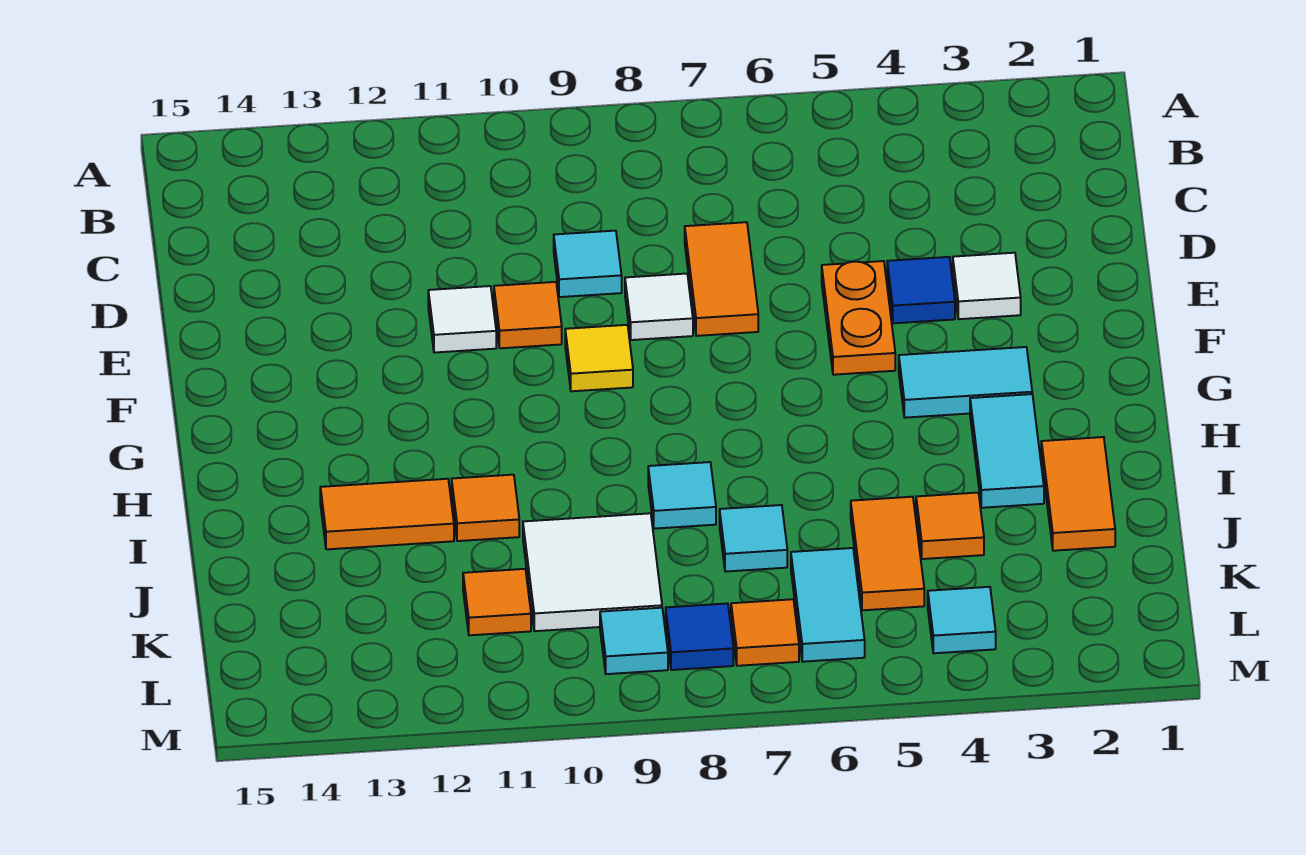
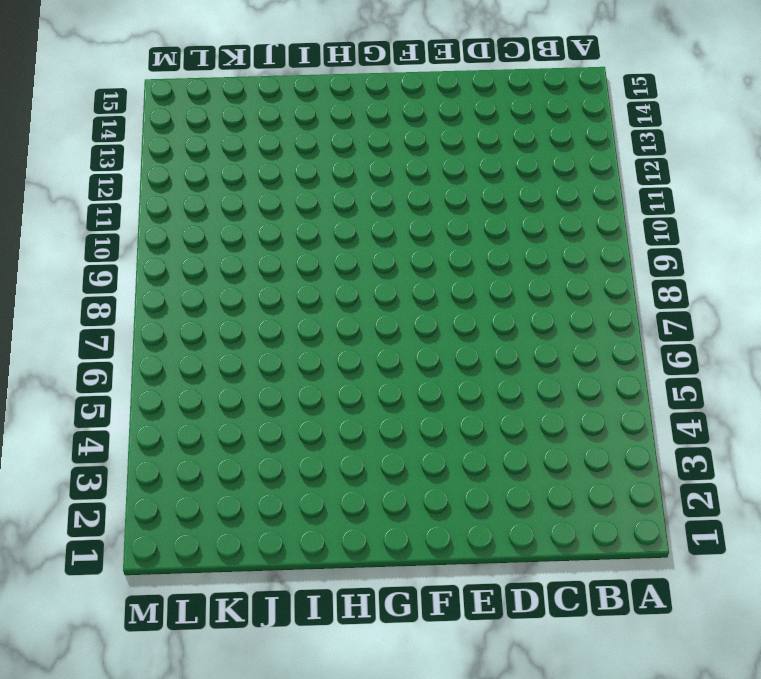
none -> orange tile D7:E7 level 1
none -> cyan tile D9 level 1
none -> white tile E3 level 1

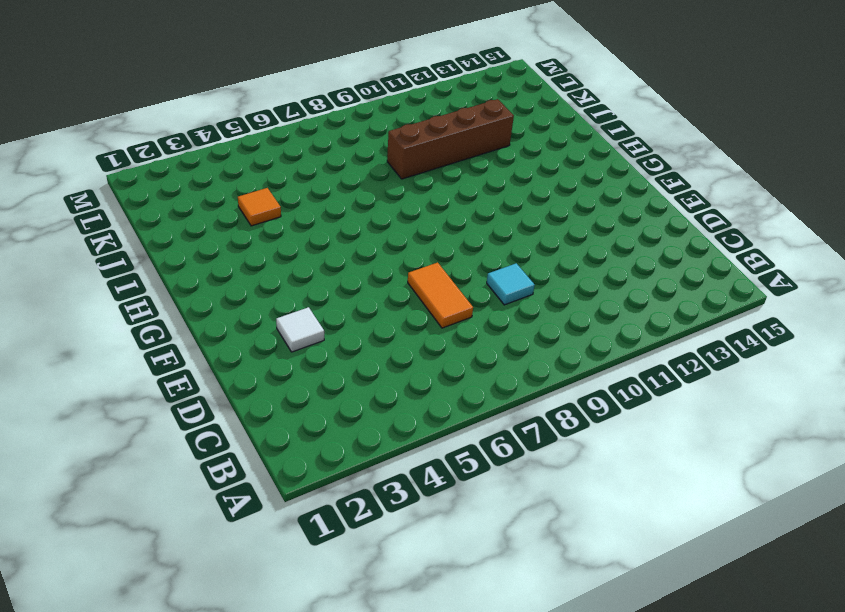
brown brick J9:J12 level 1 -> white tile J9:K10 level 1
none -> blue tile E4 level 1
none -> orange plate E5:F5 level 1
none -> white tile E8 level 1

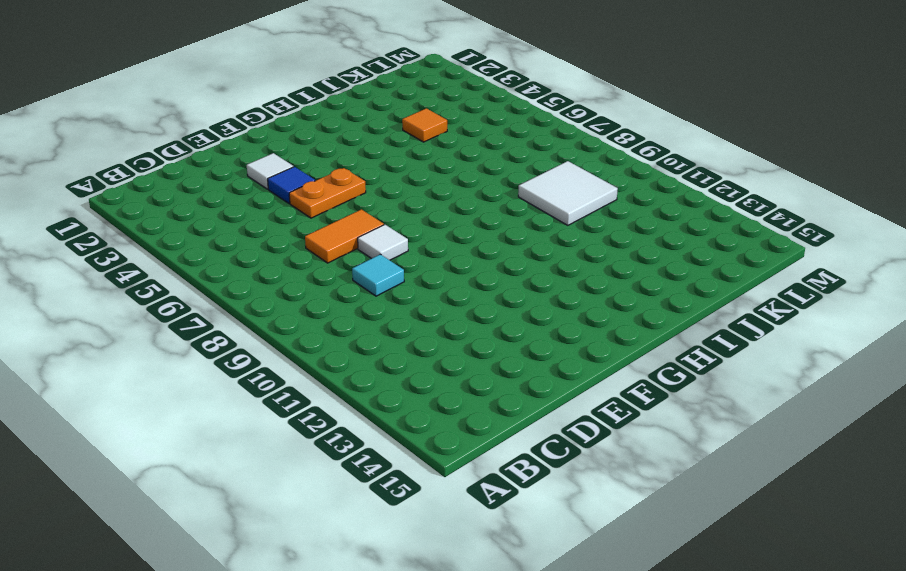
none -> orange tile E10 level 1
none -> white tile E11 level 1
none -> yellow tile F9 level 1

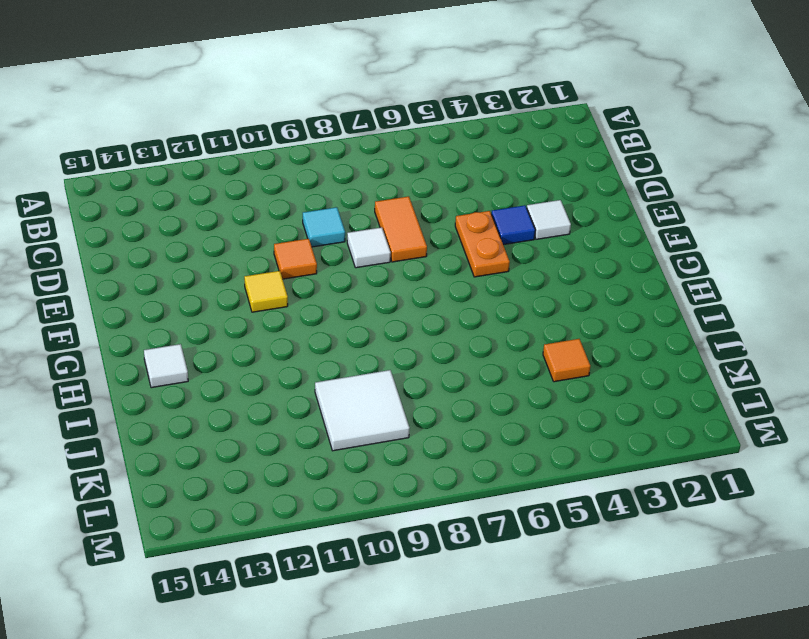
yellow tile F11 level 1 -> yellow tile F9 level 1
white tile H14 level 1 -> white tile E11 level 1
none -> cyan tile G3:G4 level 1
none -> cyan tile H3:I3 level 1
none -> orange tile I2:J2 level 1

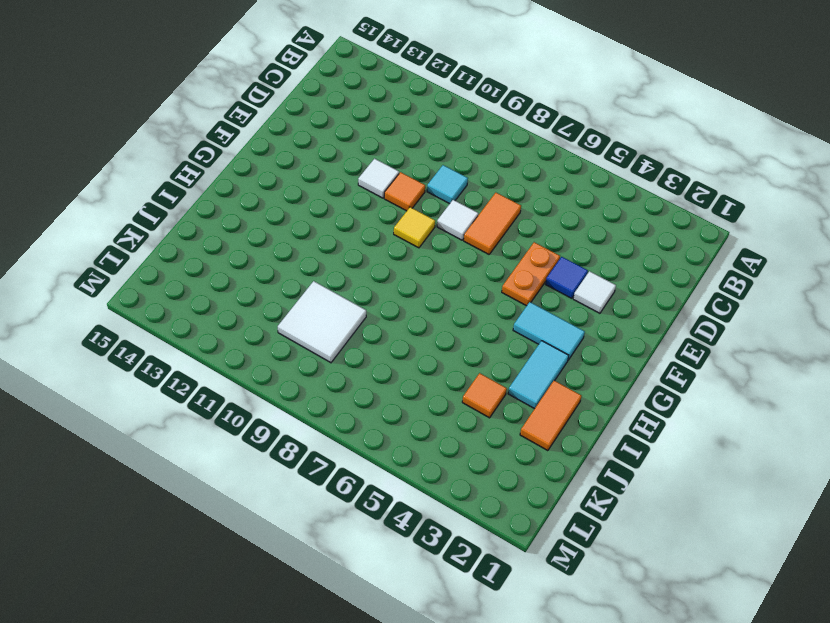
none -> cyan tile I8 level 1
none -> orange tile I11 level 1
none -> orange tile I12:I13 level 1

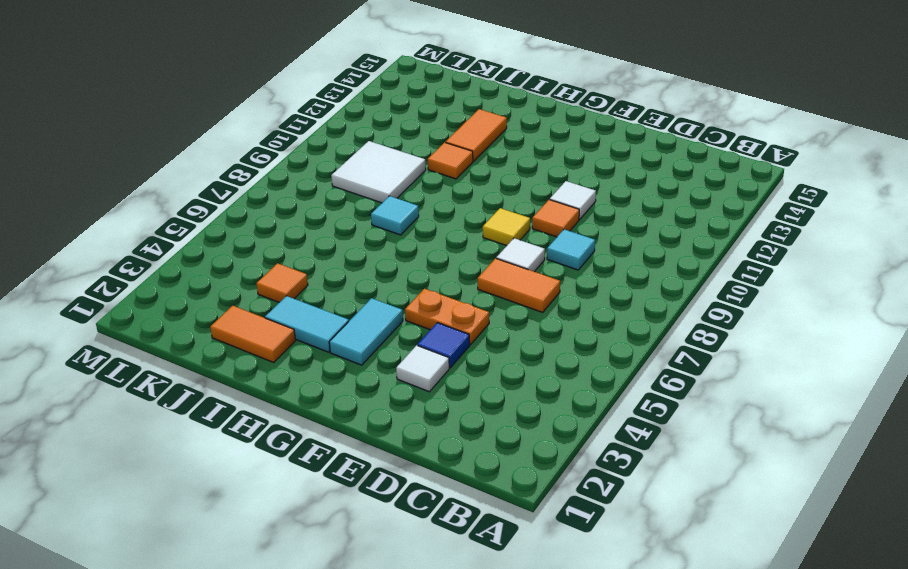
none -> orange tile J5:K5 level 1
none -> cyan tile J7 level 1
none -> cyan tile K6:L6 level 1

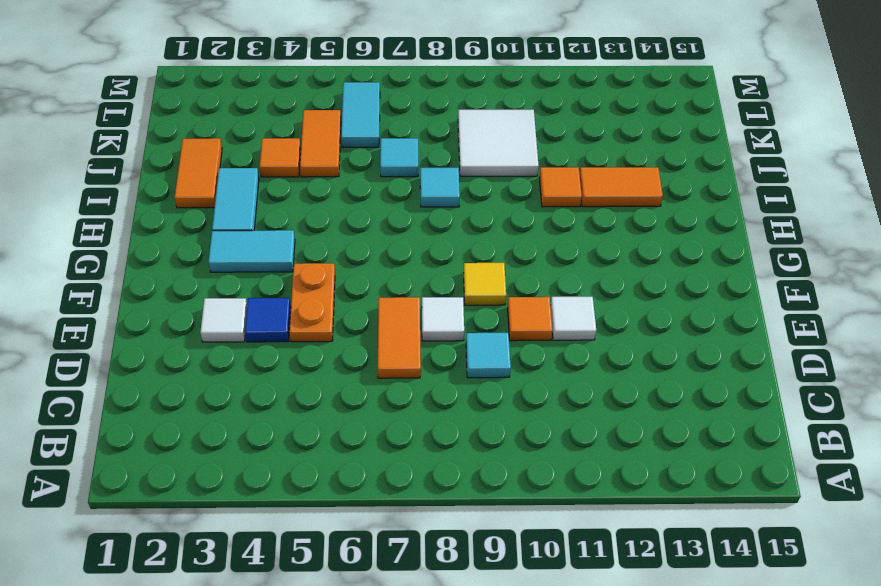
none -> orange tile K11 level 1
none -> cyan tile L4 level 1
none -> orange tile L7 level 1

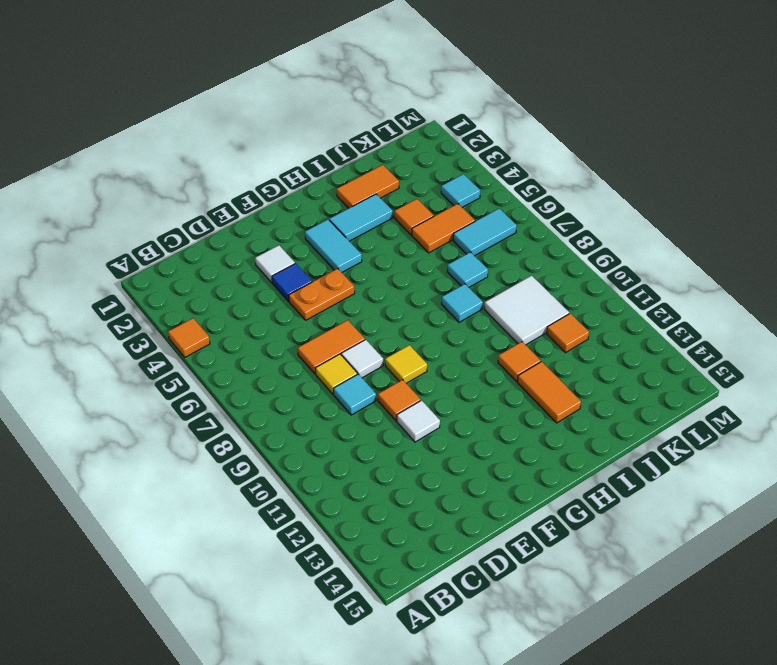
orange tile A4 level 1 -> orange tile L7 level 1
yellow tile D8 level 1 -> none
none -> blue tile L8 level 1
none -> cyan tile L9 level 1

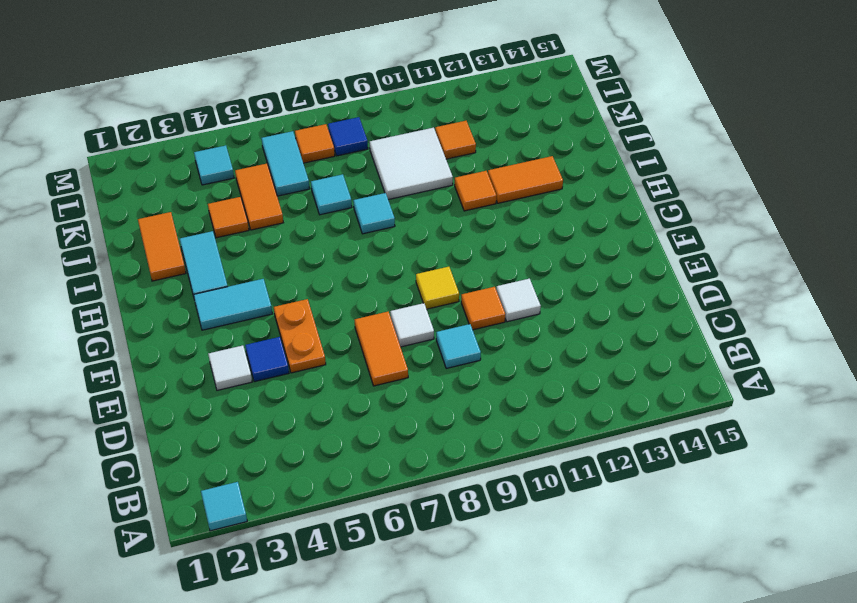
cyan tile A2 level 1 -> cyan tile L9 level 1

